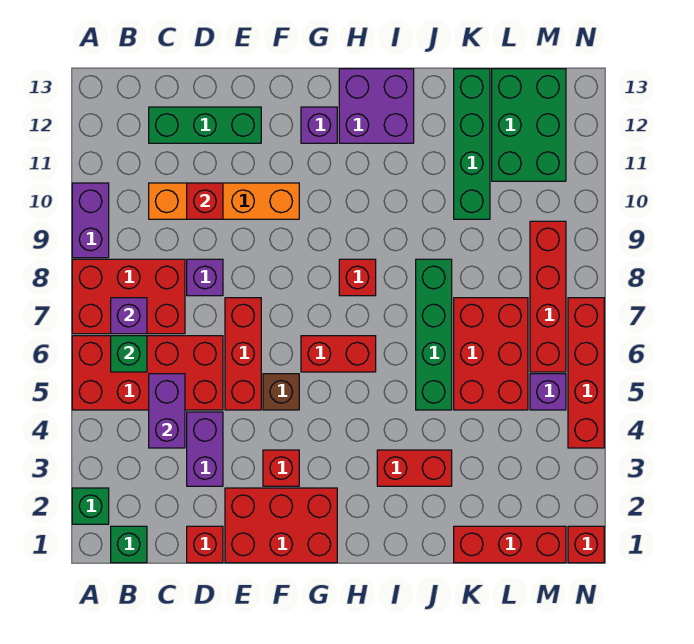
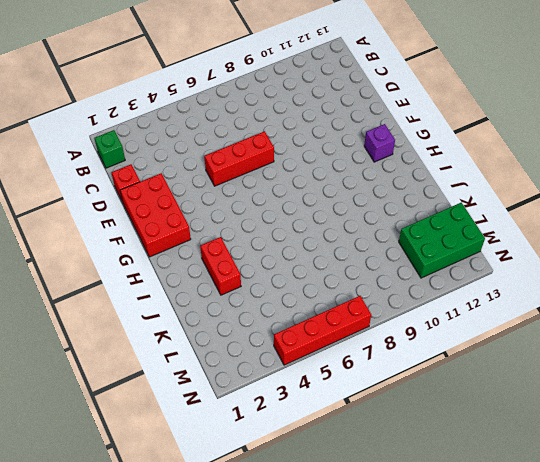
none -> green brick A2 level 1
none -> red brick A5:D6 level 1
none -> red brick A7:C8 level 1
none -> purple brick A9:A10 level 1

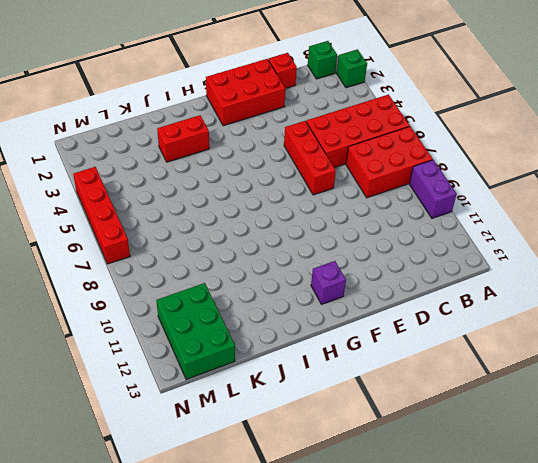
none -> orange brick C10:F10 level 1
none -> green brick C12:E12 level 1
none -> purple brick D3:D4 level 1
none -> purple brick D8 level 1

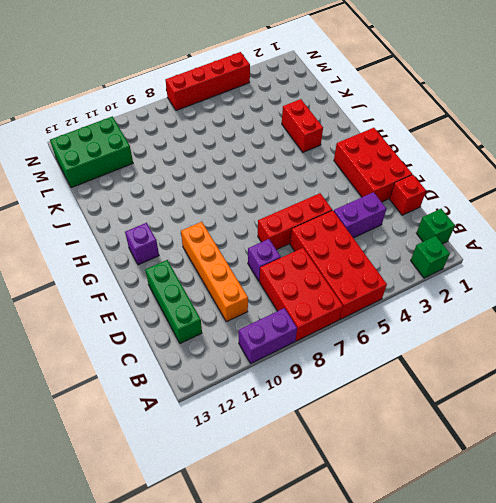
none -> red brick F3 level 1
none -> brown brick F5 level 1
none -> red brick G6:H6 level 1
none -> red brick H8 level 1

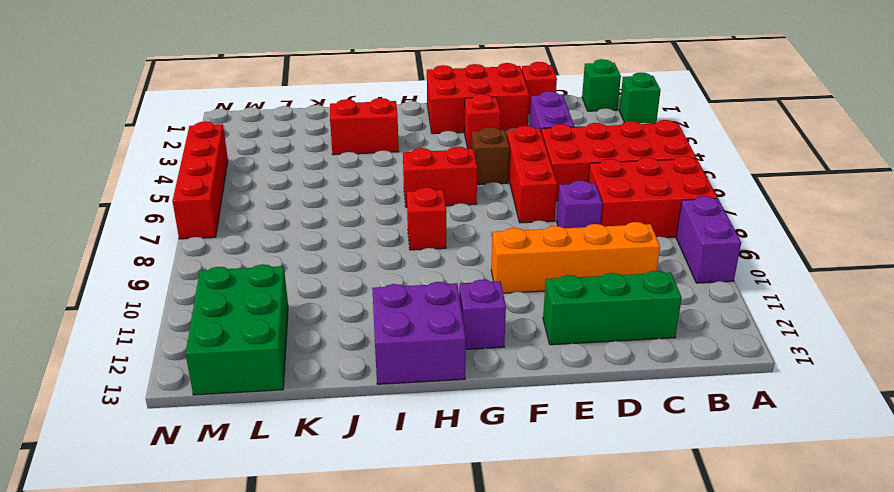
none -> green brick J5:J8 level 1
none -> red brick K1:M1 level 1
none -> red brick K5:L7 level 1
none -> green brick K10:K13 level 1

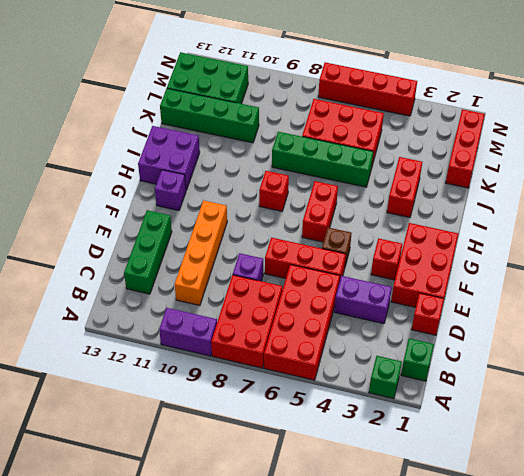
none -> purple brick M5 level 1
none -> red brick M6:M9 level 1
none -> red brick N1 level 1
none -> green brick B6 level 2

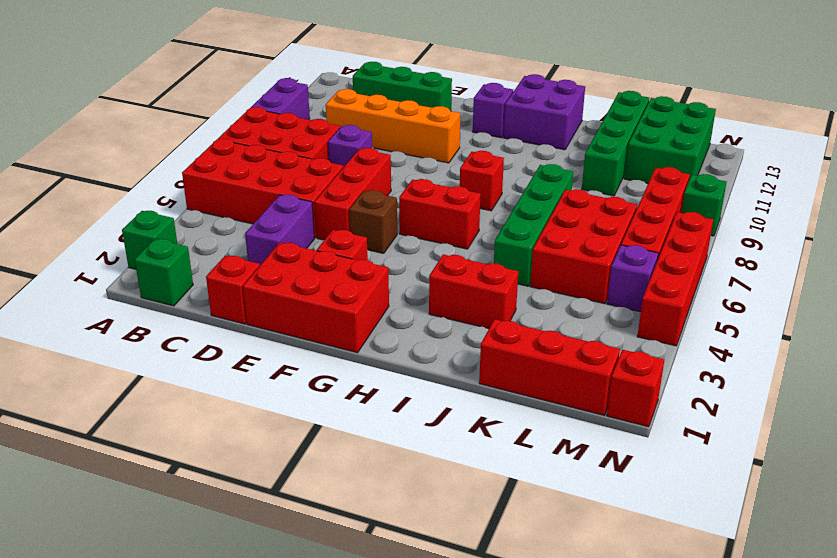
green brick N9 level 1 -> green brick B6 level 2
none -> purple brick B7 level 2
none -> purple brick C4:C5 level 2
none -> red brick D10 level 2

